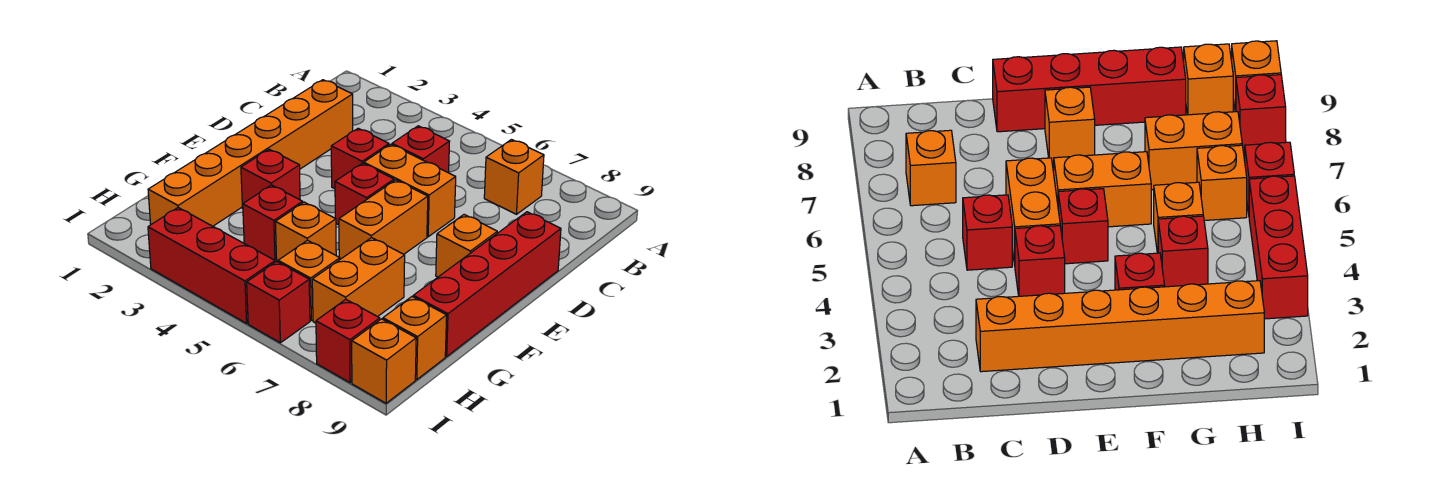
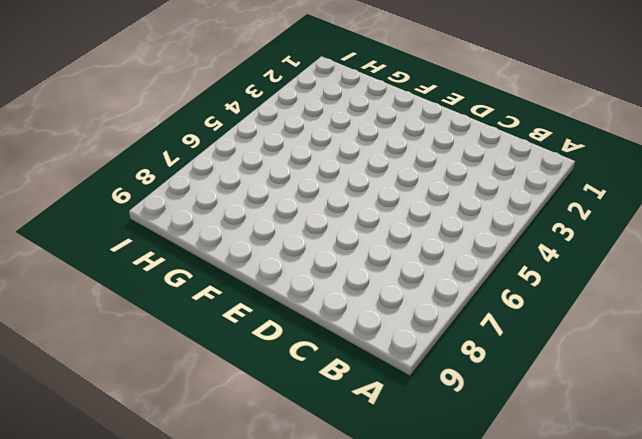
none -> orange brick B7 level 1
none -> orange brick C2:H2 level 1
none -> red brick C5 level 1

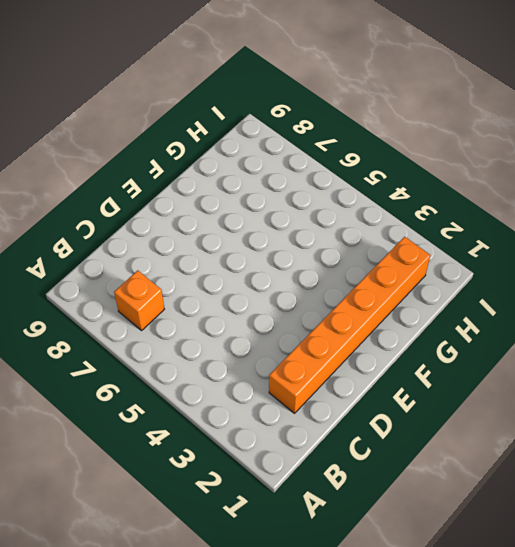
none -> red brick C5 level 1
none -> red brick D4 level 1
none -> orange brick D5:D6 level 1

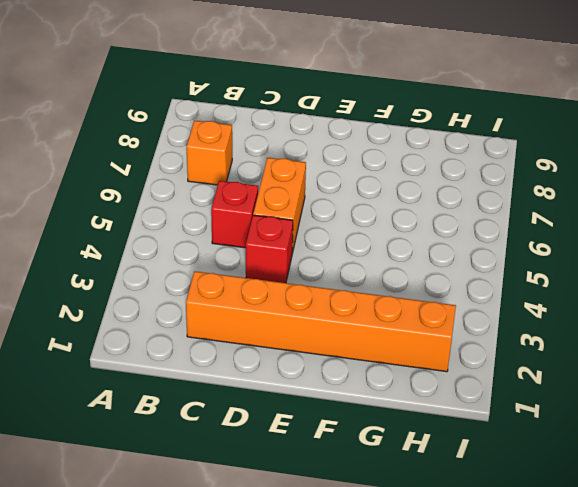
none -> red brick D9:G9 level 1
none -> red brick E5 level 1
none -> orange brick E6:F6 level 1

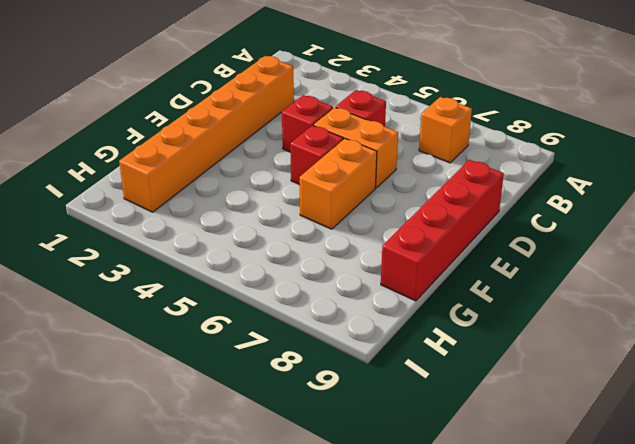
none -> orange brick E8 level 1
none -> red brick F3 level 1
none -> red brick G4 level 1

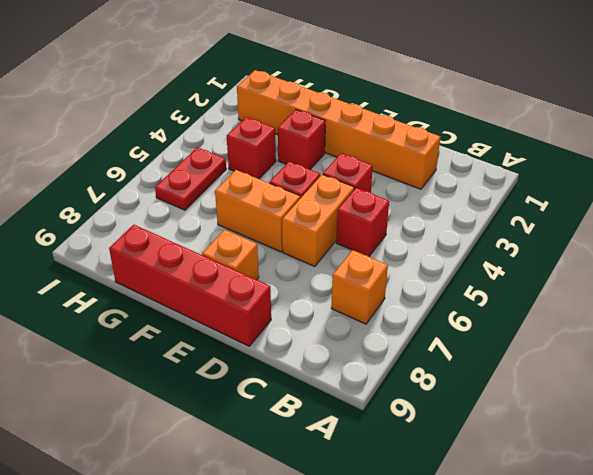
red plate H5:H6 level 1 -> orange brick H6 level 1
none -> orange brick G5 level 1
none -> orange brick G7:H7 level 1
none -> orange brick H9 level 1

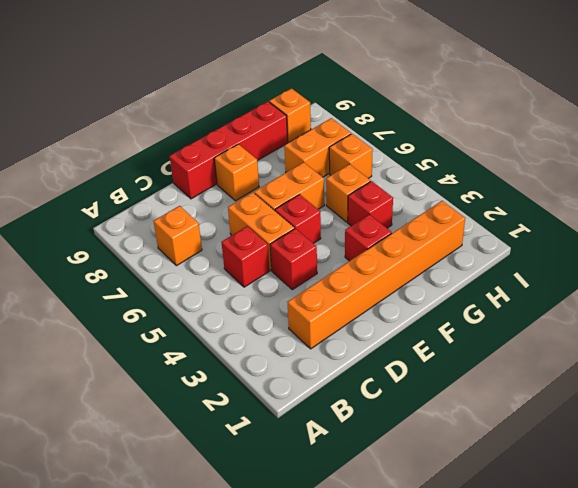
none -> red brick I3:I5 level 1
none -> red brick I6 level 1
none -> red brick I8 level 1

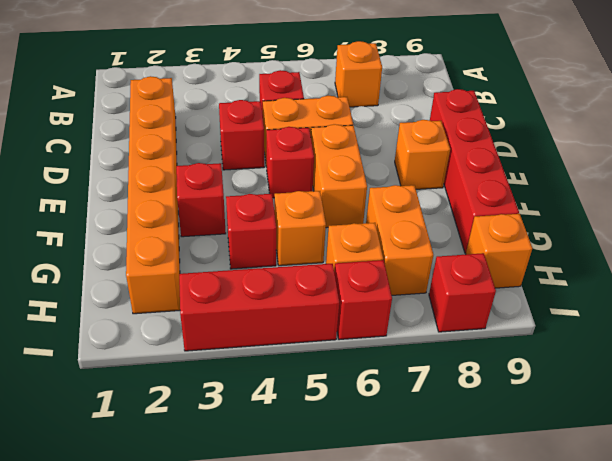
none -> orange brick I9 level 1

